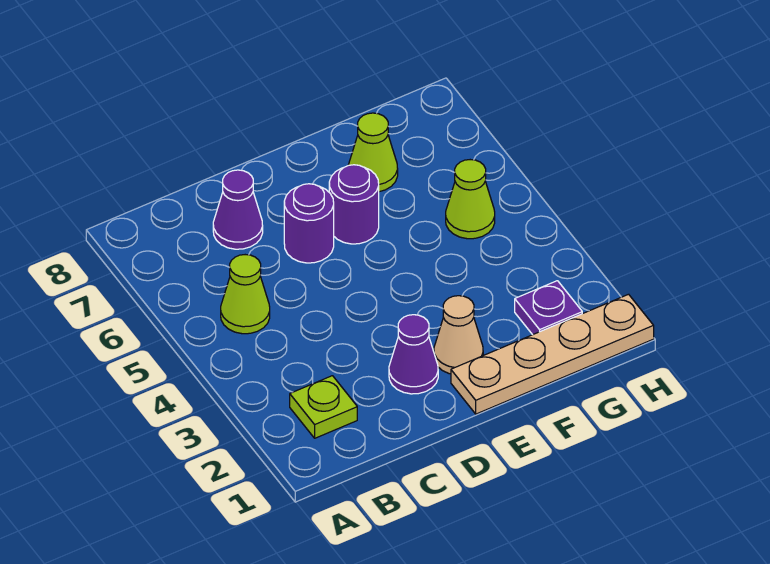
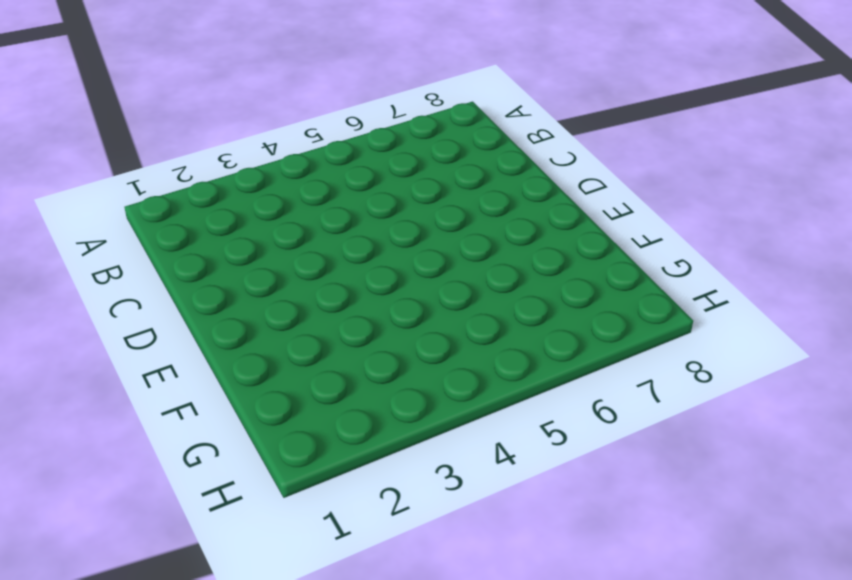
none -> lime plate B2 level 1
none -> lime cone B5 level 1

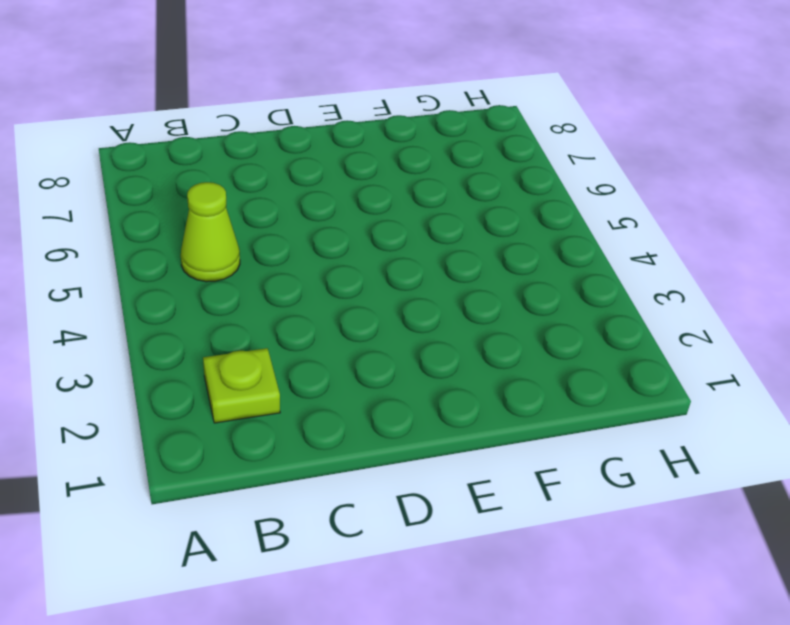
none -> purple cone C7 level 1
none -> purple cone D2 level 1

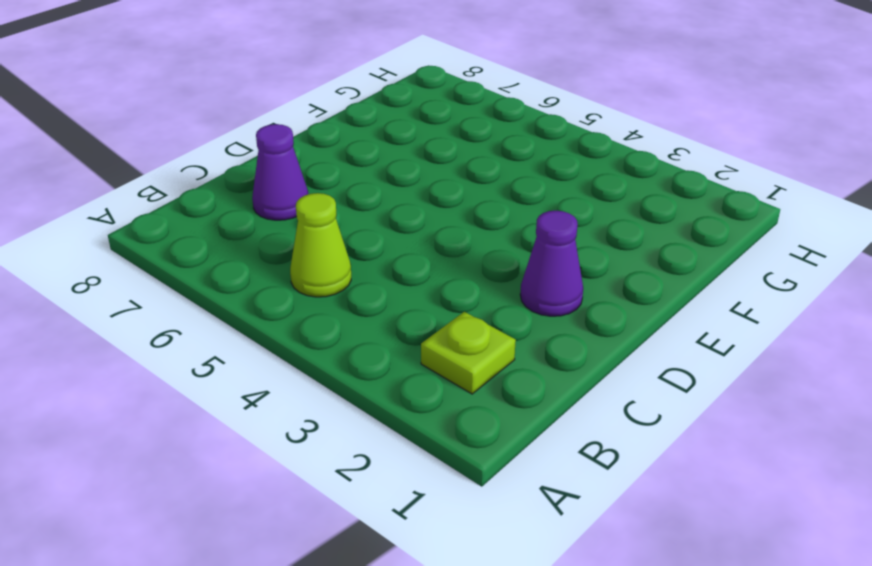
none -> purple round brick D6 level 1
none -> tan plate E1:H1 level 1

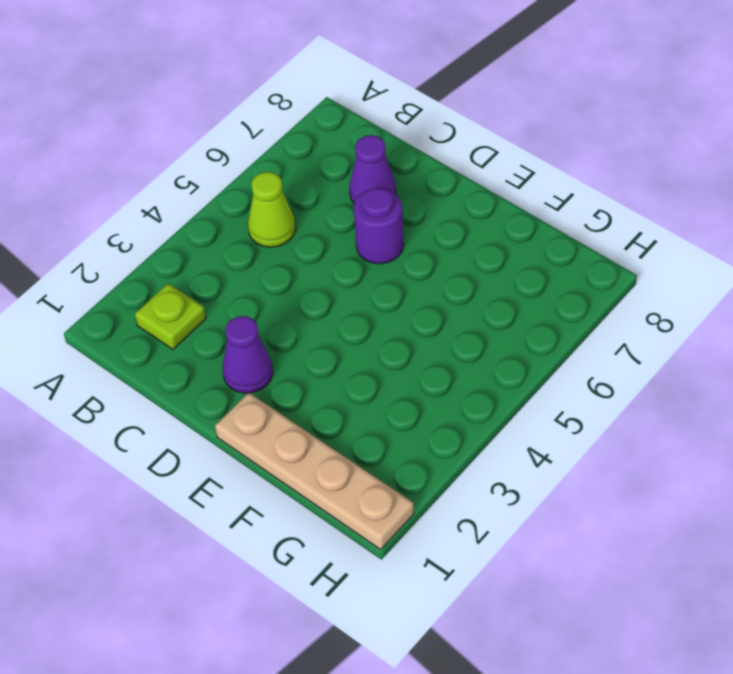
none -> tan cone E2 level 1
none -> purple round brick E6 level 1

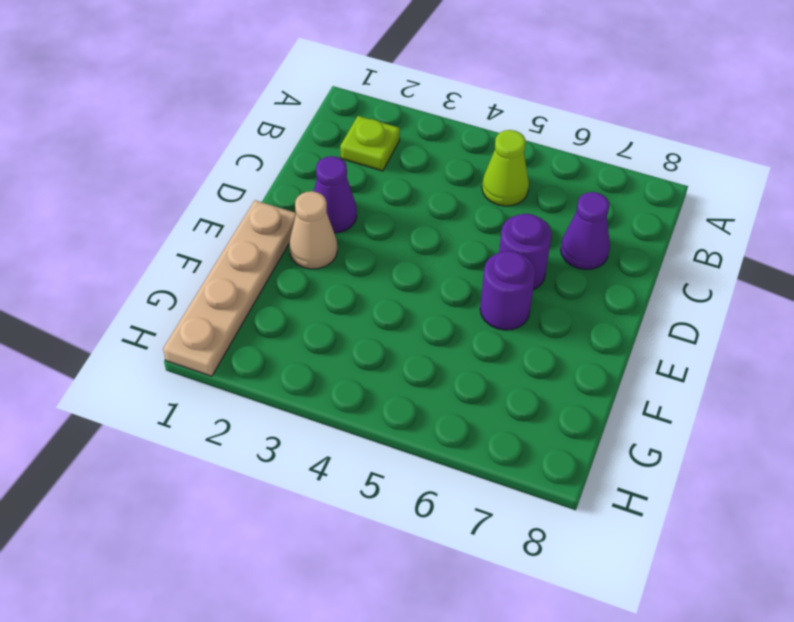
none -> lime cone F7 level 1
none -> purple plate G2 level 1

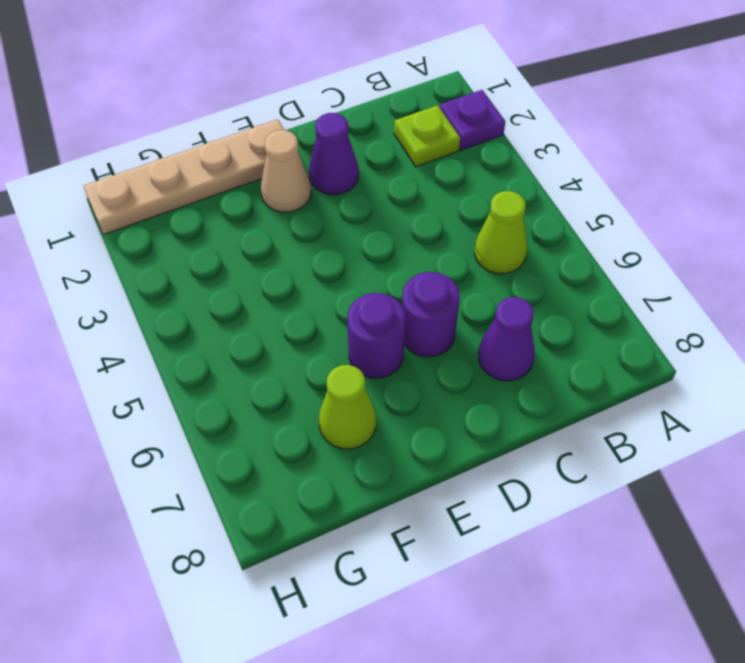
purple plate A2 level 1 -> purple plate G2 level 1
none -> lime cone G5 level 1

